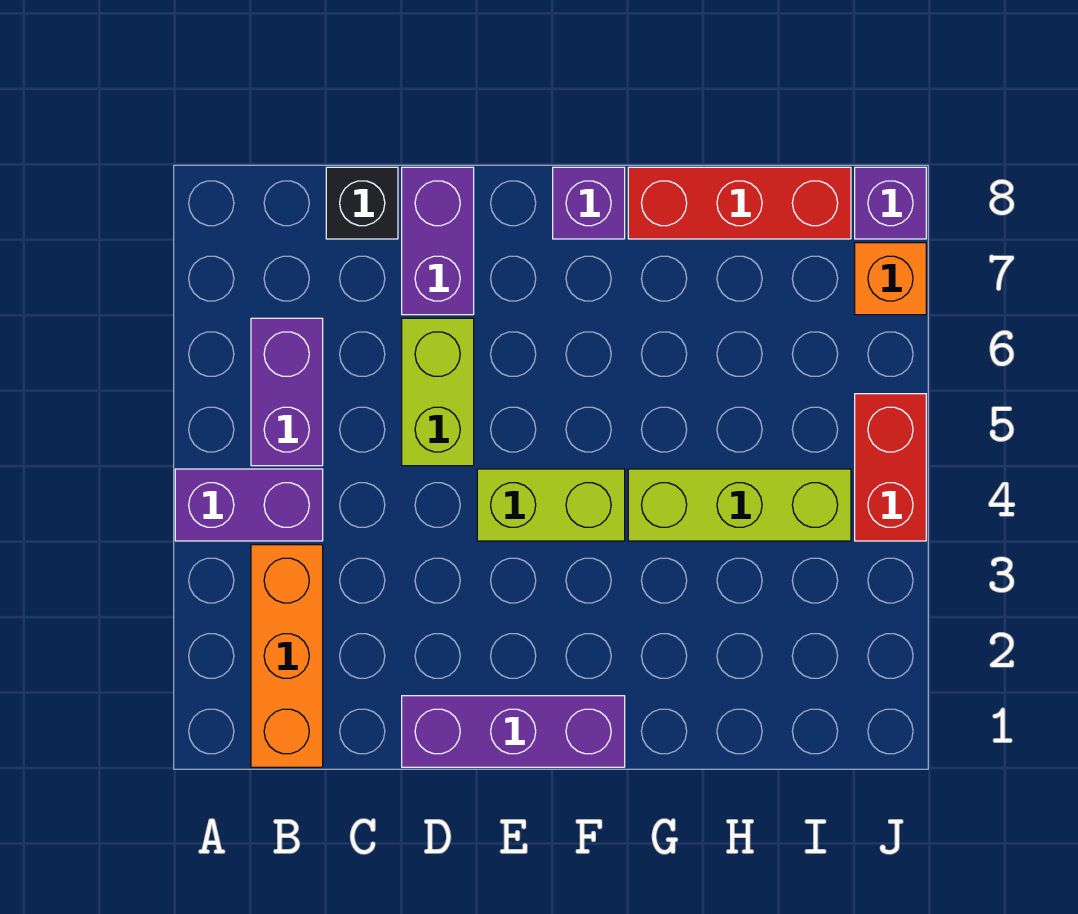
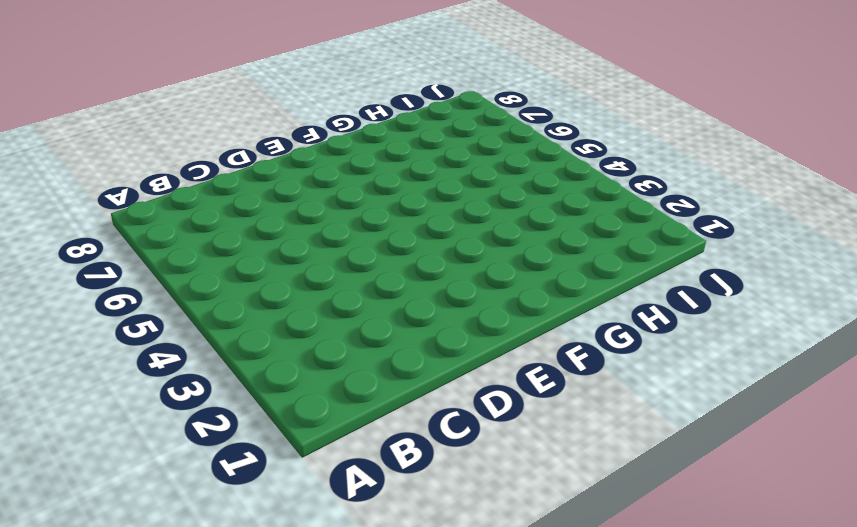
none -> purple brick A4:B4 level 1
none -> orange brick B1:B3 level 1
none -> purple brick B5:B6 level 1

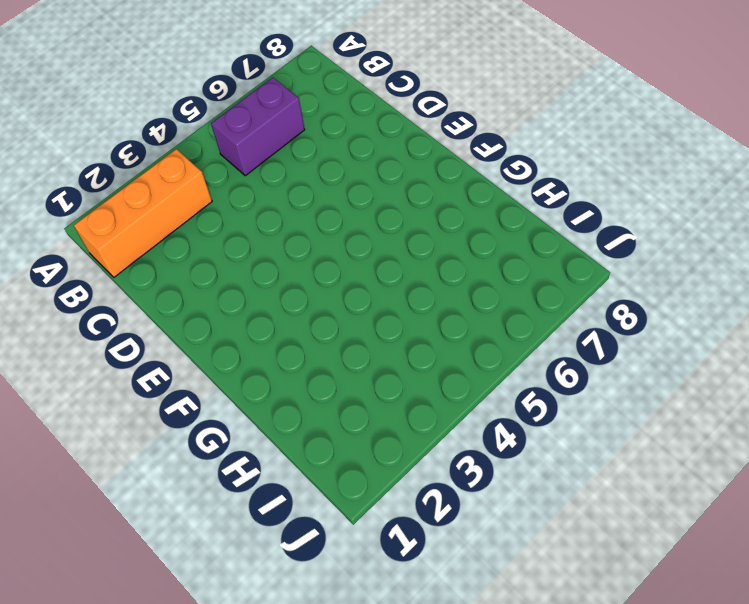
none -> purple brick A4:B4 level 1
none -> black brick C8 level 1
none -> purple brick D1:F1 level 1

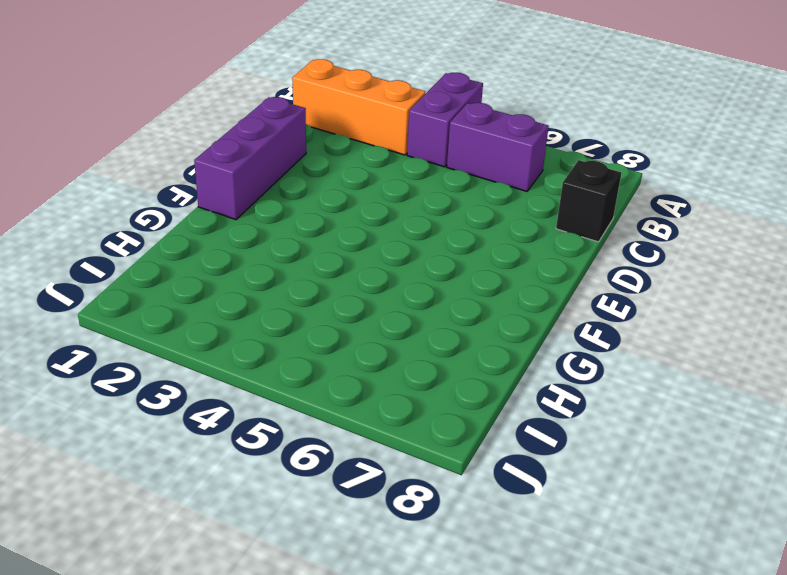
none -> lime brick D5:D6 level 1
none -> purple brick D7:D8 level 1
none -> lime brick E4:F4 level 1

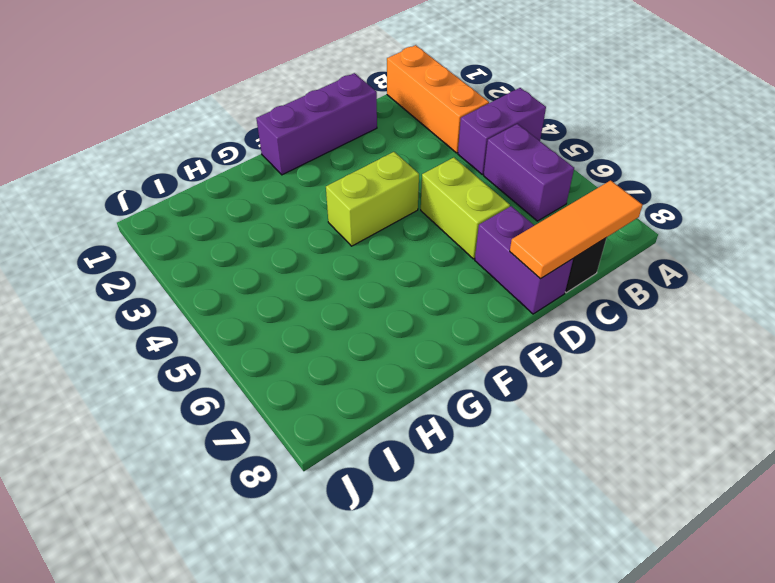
orange tile B8:D8 level 2 -> none
none -> purple brick F8 level 1
none -> lime brick G4:I4 level 1
none -> red brick G8:I8 level 1

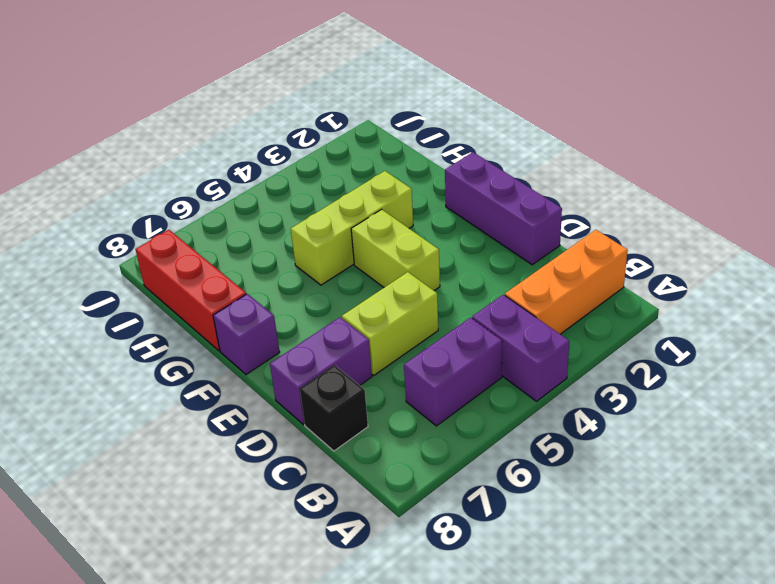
lime brick G3:G5 level 1 -> lime brick G4:I4 level 1
none -> red brick J4:J5 level 1
none -> orange brick J7 level 1
none -> purple brick J8 level 1

